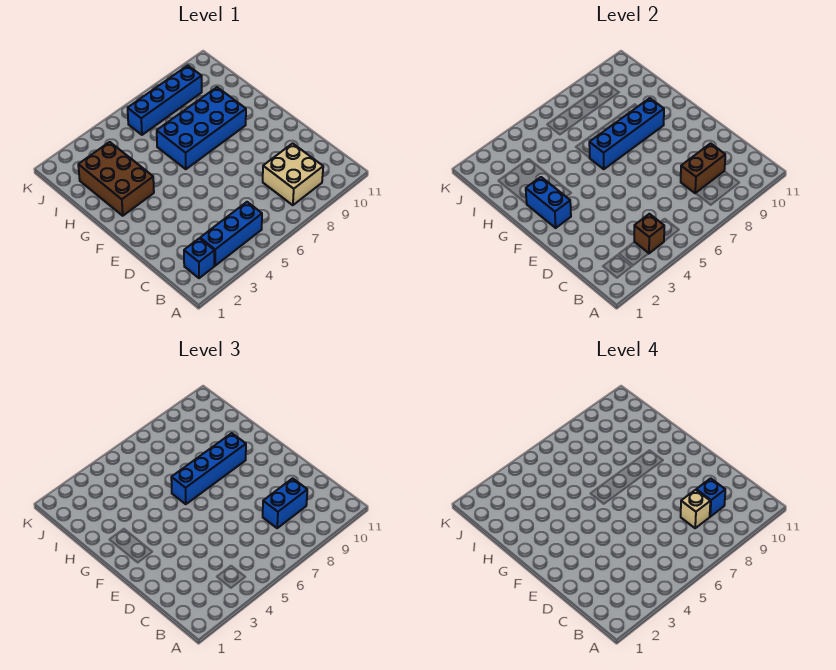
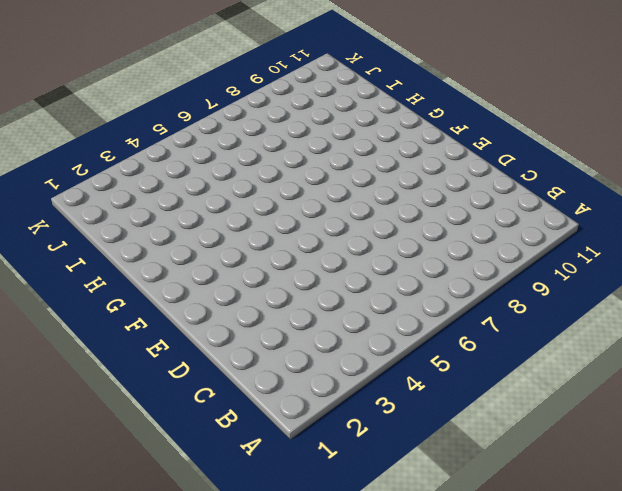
none -> blue brick B2 level 1
none -> blue brick B3:B5 level 1
none -> tan brick B8:C9 level 1

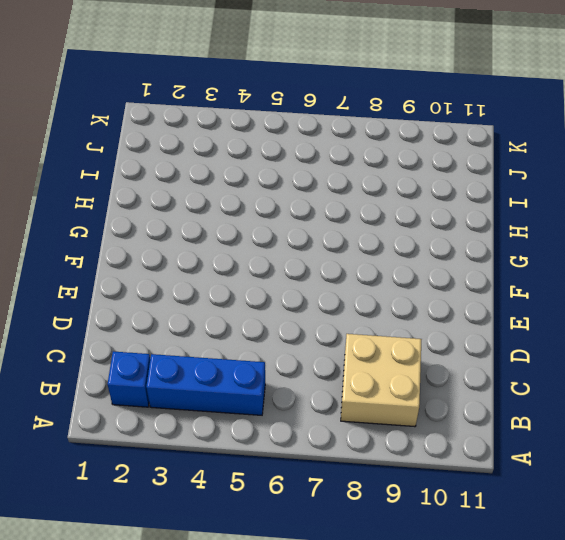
none -> brown brick G2:I3 level 1
none -> blue brick G6:H9 level 1
none -> blue brick J6:J9 level 1

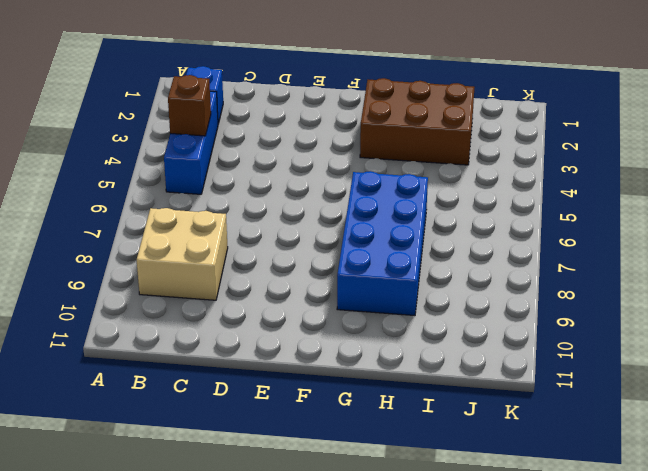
none -> blue brick J6:J9 level 1
none -> brown brick C8:C9 level 2
none -> blue brick F2:G2 level 2

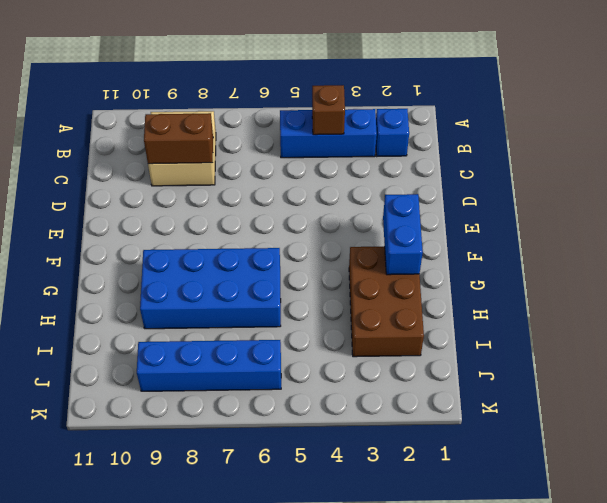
none -> blue brick G6:G9 level 2
none -> blue brick C8:C9 level 3
none -> blue brick G6:G9 level 3

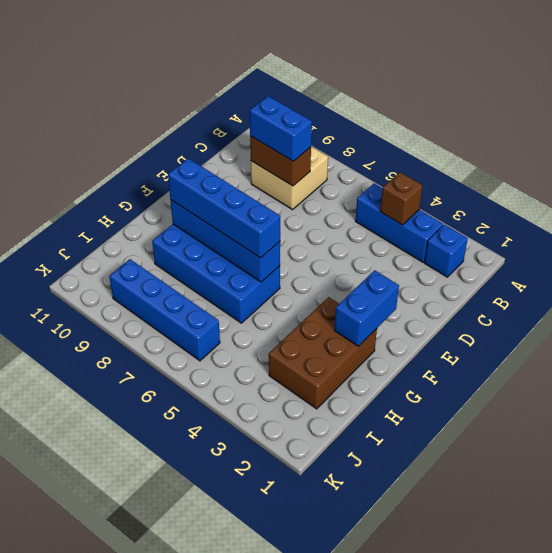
none -> tan brick C8 level 4
none -> blue brick C9 level 4

